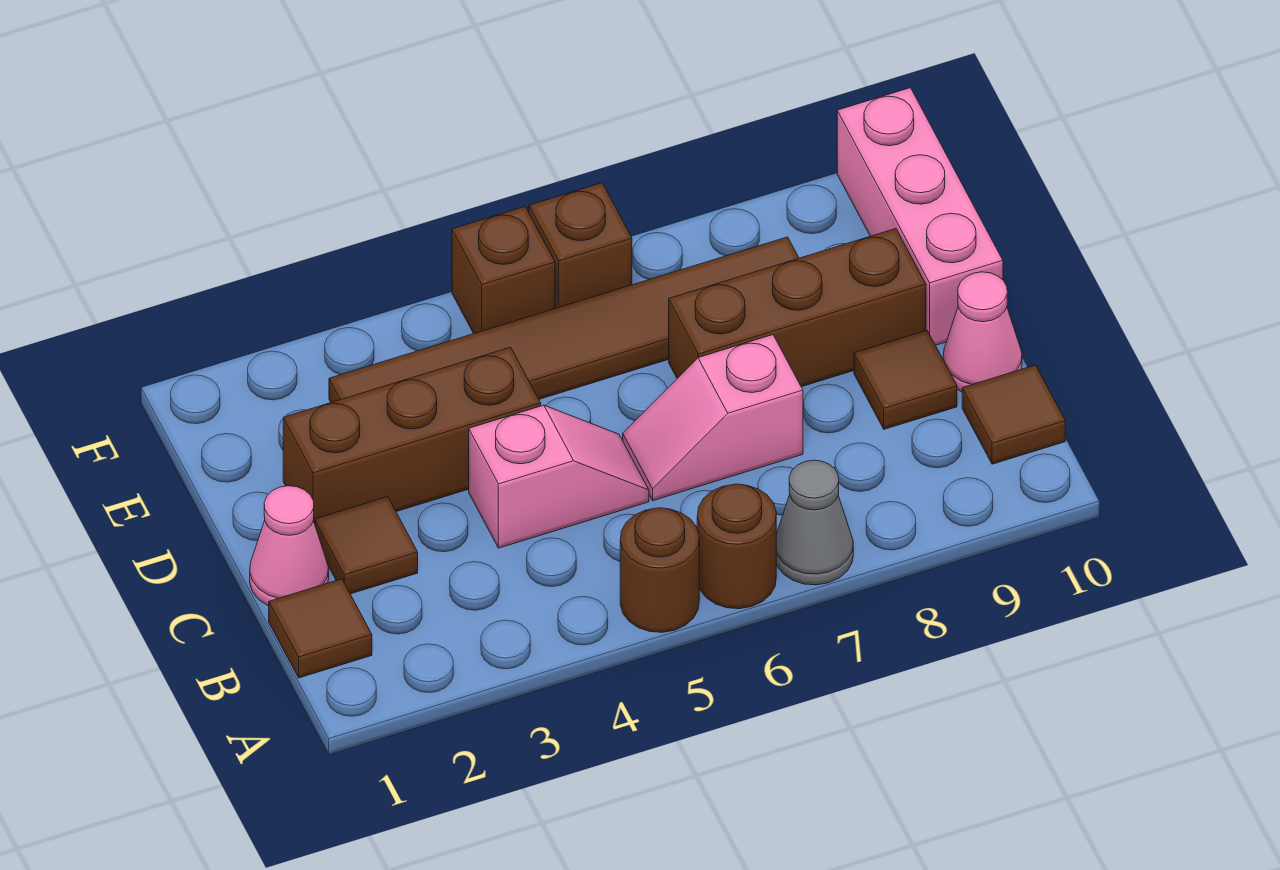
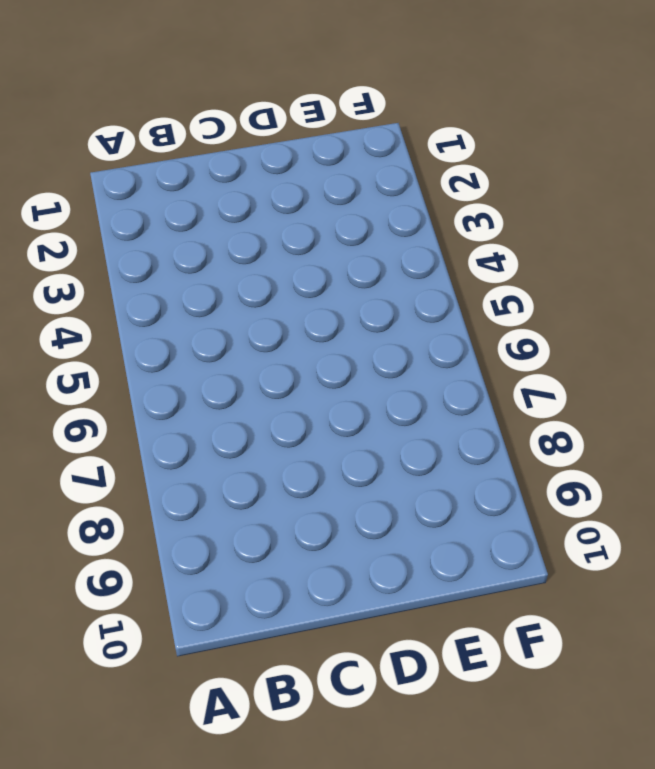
none -> brown round brick A5 level 1
none -> brown round brick A6 level 1
none -> grey cone A7 level 1

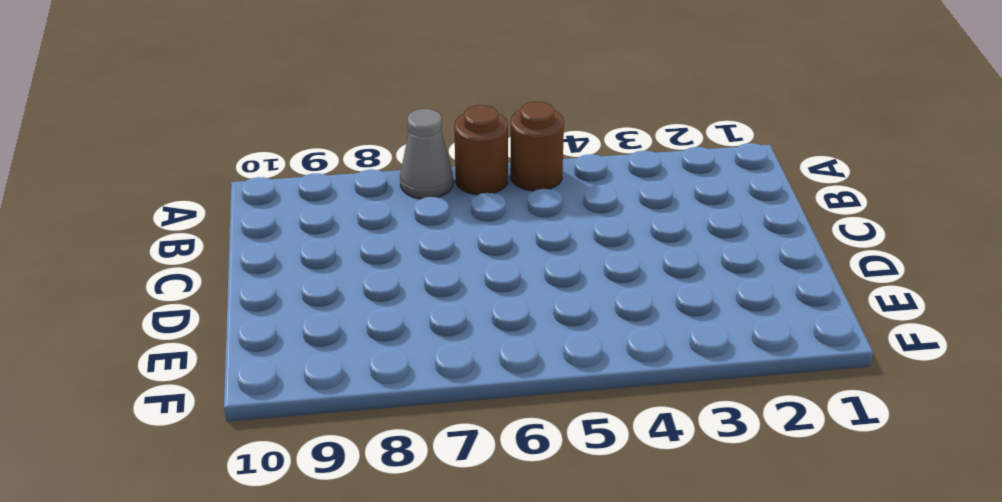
none -> brown tile B1 level 1
none -> brown tile B10 level 1
none -> pink cone C1 level 1

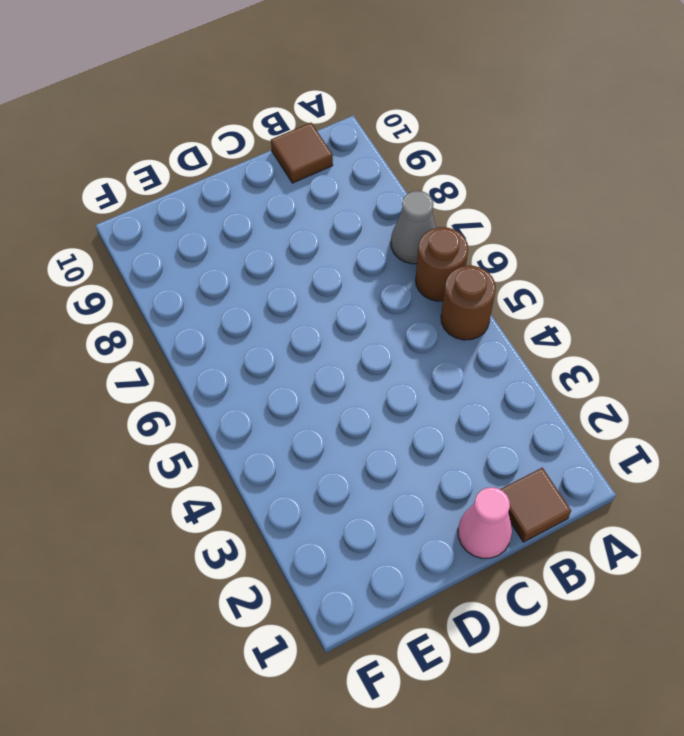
none -> brown tile C2 level 1
none -> pink slope C4:C5 level 1 top 4
none -> pink slope C6:C7 level 1 top 7

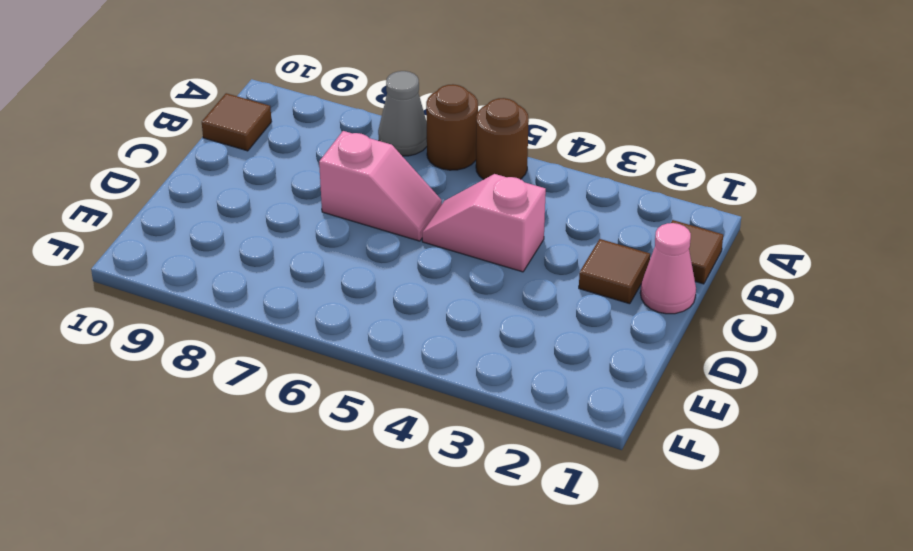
none -> brown tile C9 level 1
none -> pink cone C10 level 1
none -> brown brick D2:D4 level 1

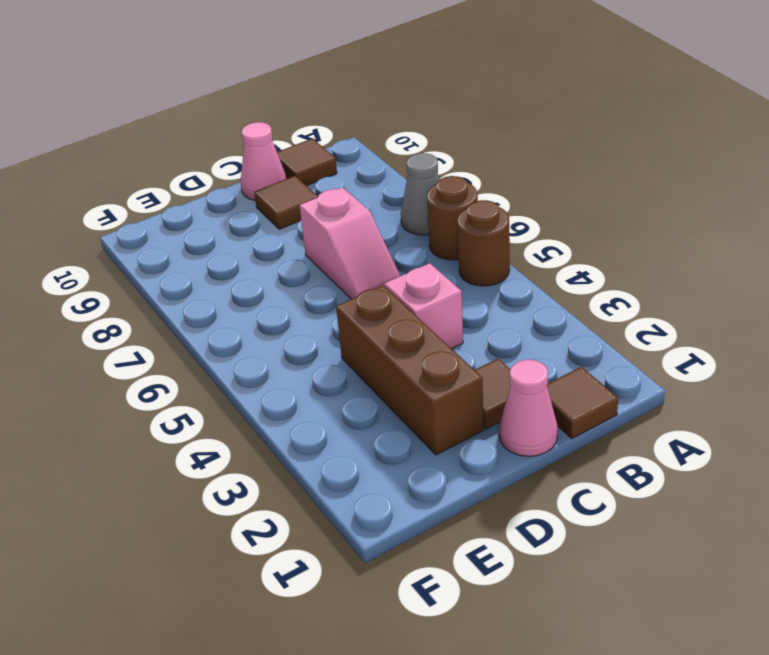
none -> brown brick D7:D9 level 1
none -> pink brick D10:F10 level 1
none -> brown tile E3:E8 level 1

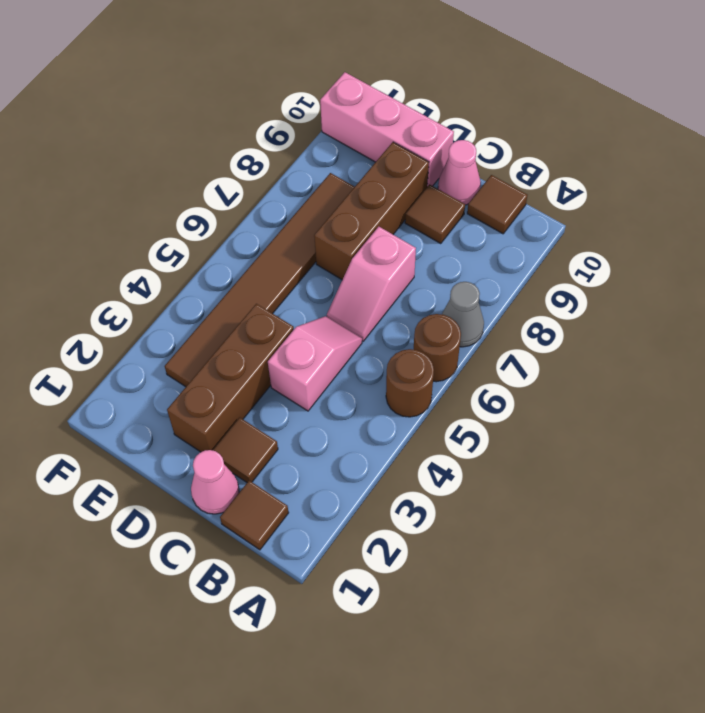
none -> brown brick F5 level 1
none -> brown brick F6 level 1

